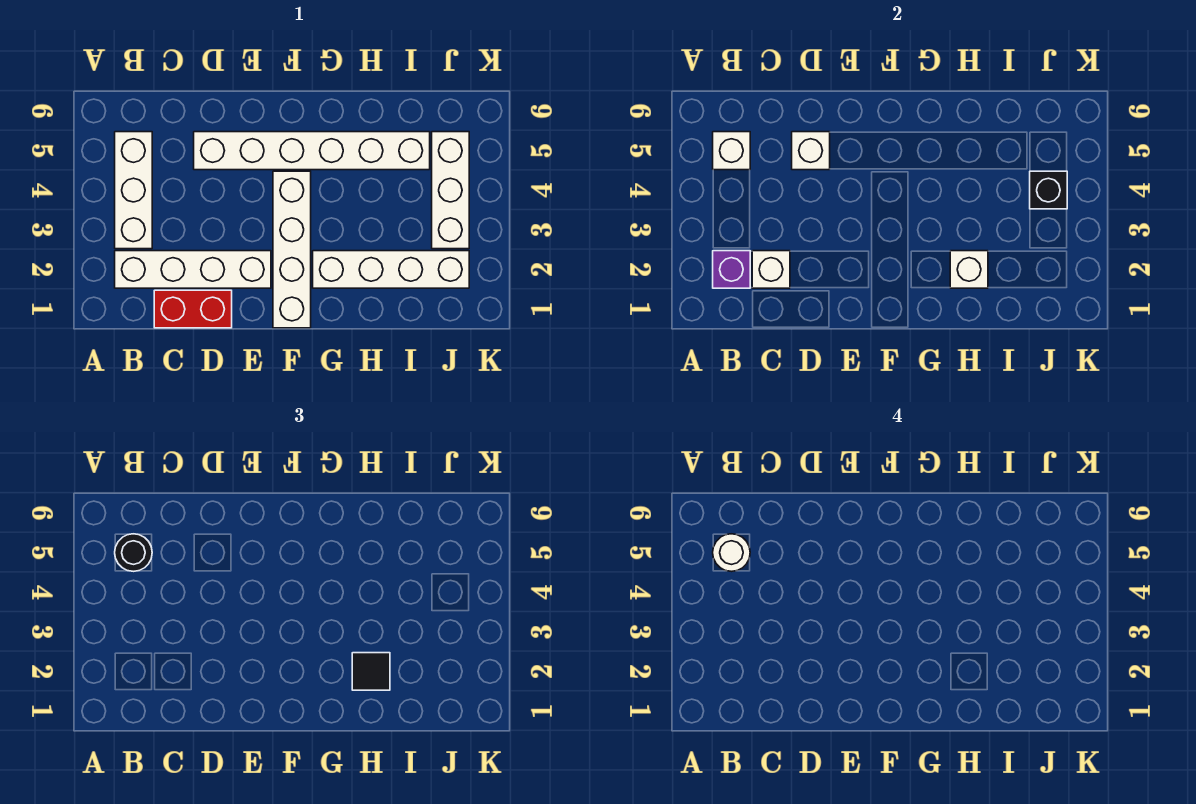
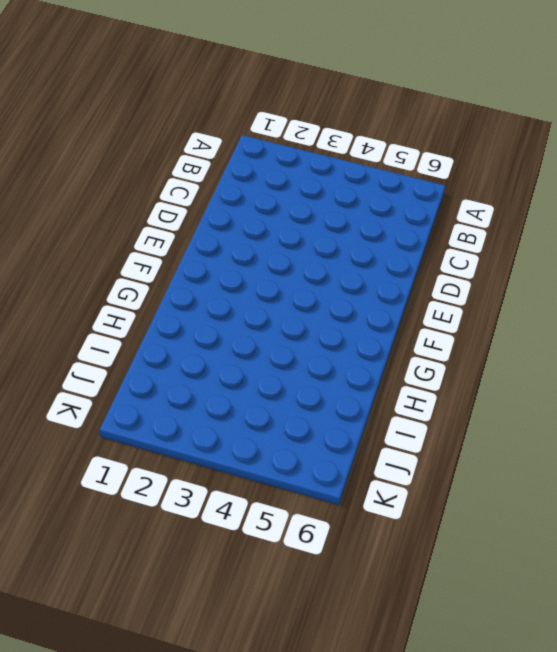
none -> white brick B2:E2 level 1
none -> white brick B3:B5 level 1
none -> red brick C1:D1 level 1

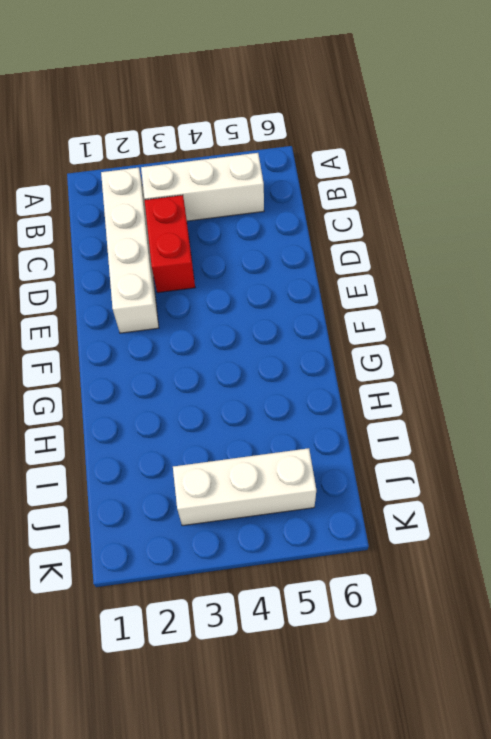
red brick C3:D3 level 1 -> red brick C1:D1 level 1
none -> white brick D5:I5 level 1
none -> white brick F1:F4 level 1
none -> white brick G2:J2 level 1

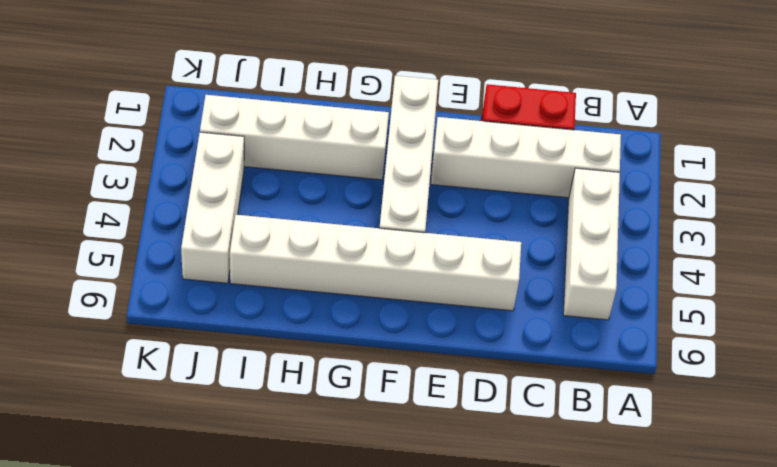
none -> purple brick B2 level 2
none -> white brick B5 level 2
none -> white brick C2 level 2

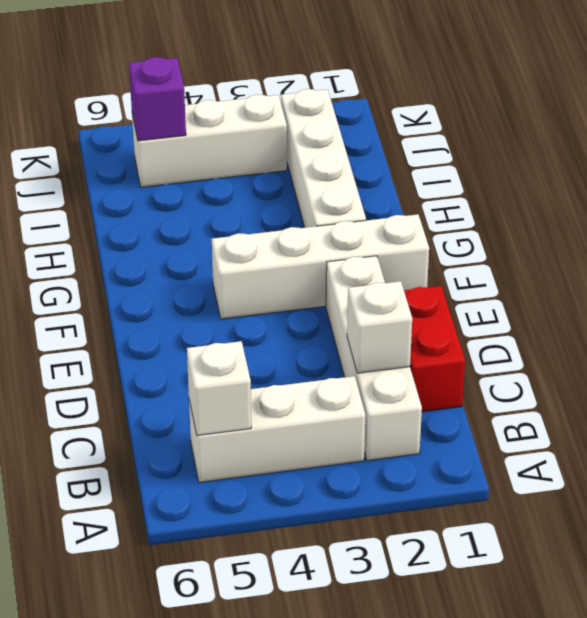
purple brick J5 level 2 -> purple brick B2 level 2
none -> white brick D5:I5 level 1
none -> white brick D5 level 2
none -> white brick H2 level 2

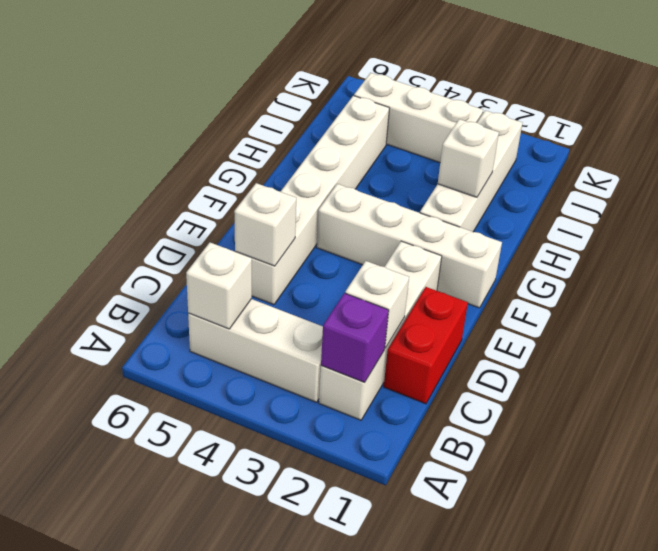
none -> black brick J4 level 2
none -> black round brick B5 level 3
none -> black tile H2 level 3

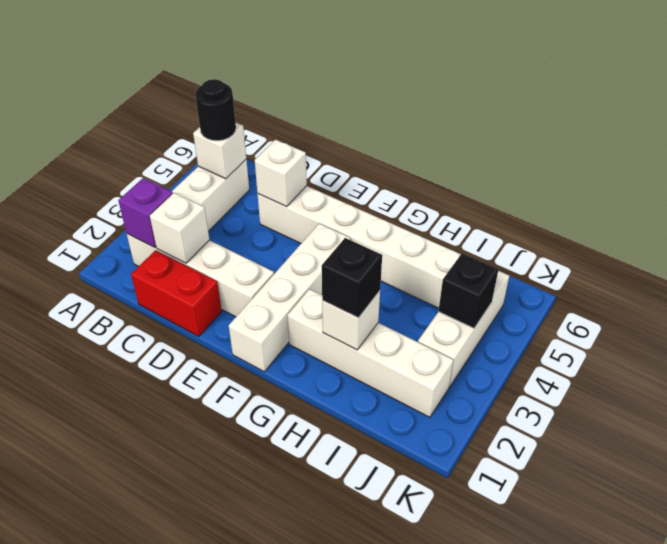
black brick H2 level 3 -> black tile H2 level 3
none -> white round brick B5 level 4

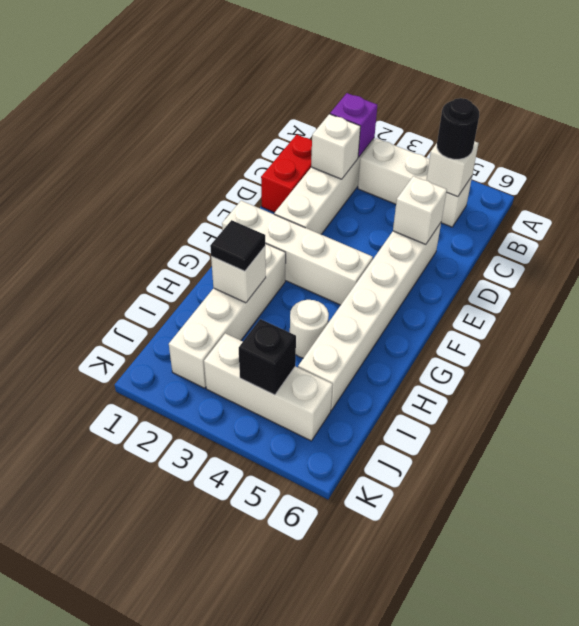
white round brick H4 level 1 -> white round brick B5 level 4

